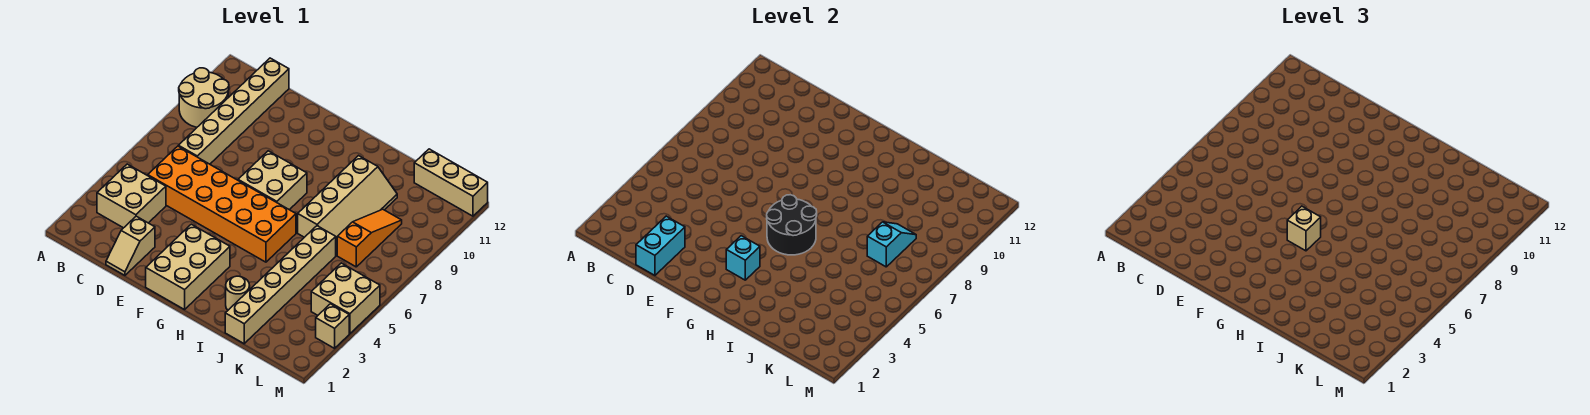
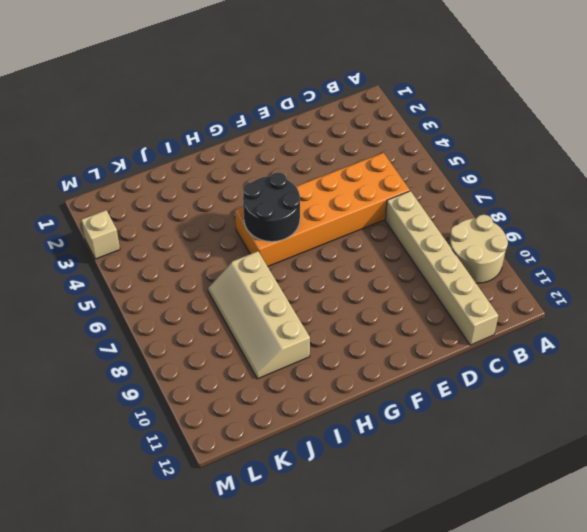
none -> tan brick B3:C4 level 1
none -> tan slope D1:D2 level 1 top 2
none -> tan brick F1:G3 level 1

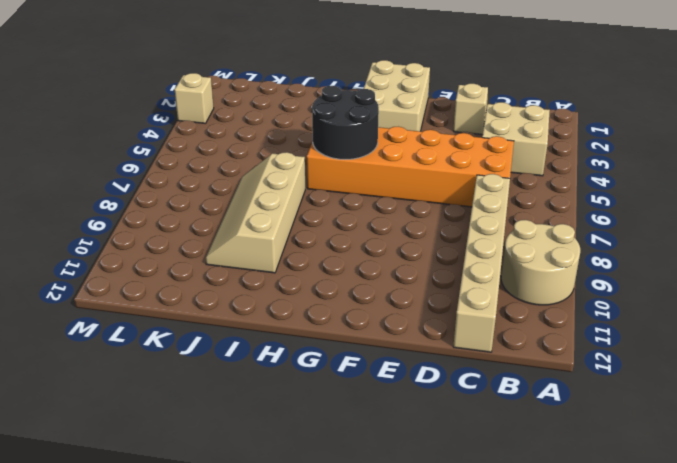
none -> tan brick F7:G8 level 1
none -> tan round brick I2 level 1
none -> tan brick J1:J6 level 1

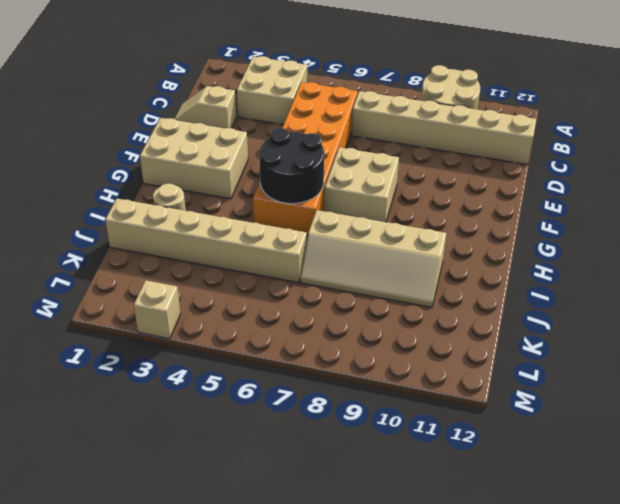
none -> orange slope K7:K9 level 1 top 7
none -> tan brick K12:M12 level 1
none -> tan brick L4:M5 level 1

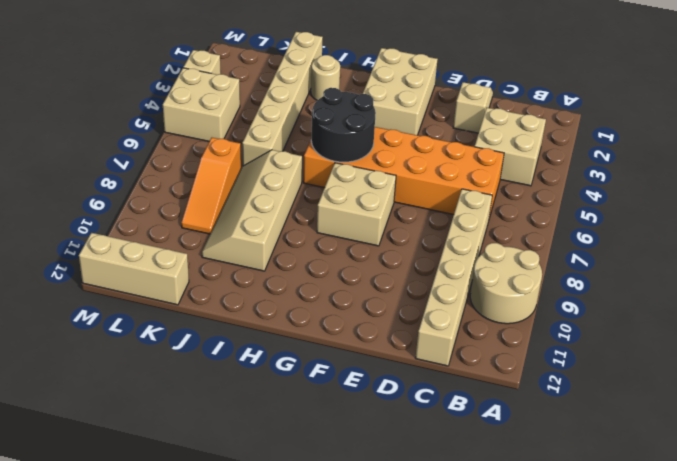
none -> cyan brick D1:D2 level 2
none -> cyan brick G3 level 2
none -> cyan slope K7:K8 level 2 top 7

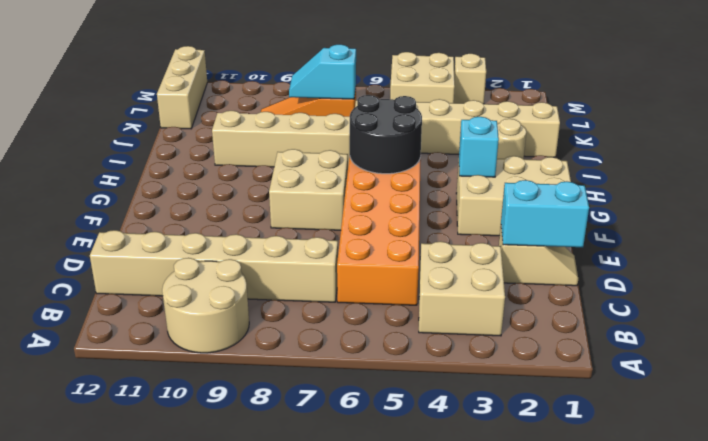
none -> tan brick G5 level 3

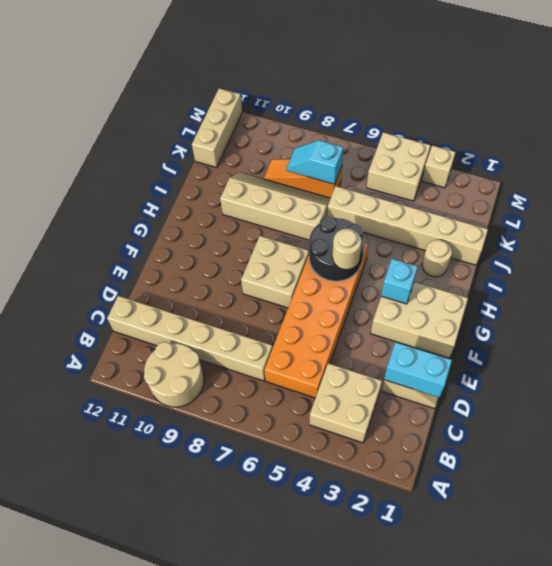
tan round brick G5 level 3 -> tan brick G5 level 3

